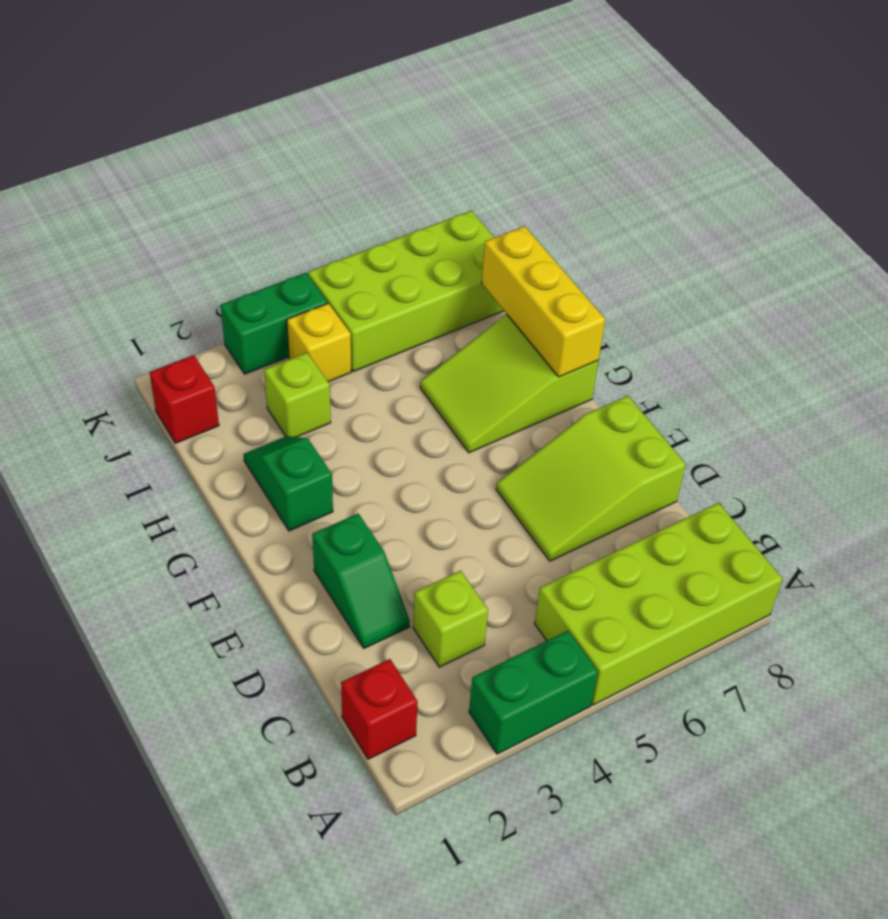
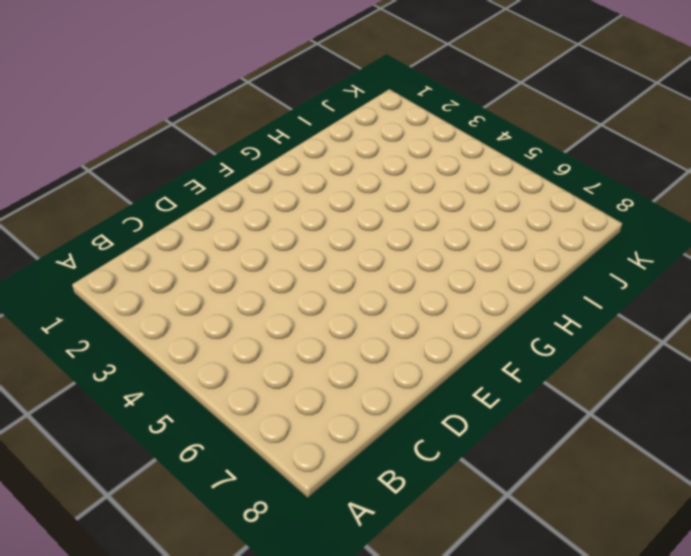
none -> green brick A3:A4 level 1
none -> lime brick A5:B8 level 1
none -> red brick B1 level 1

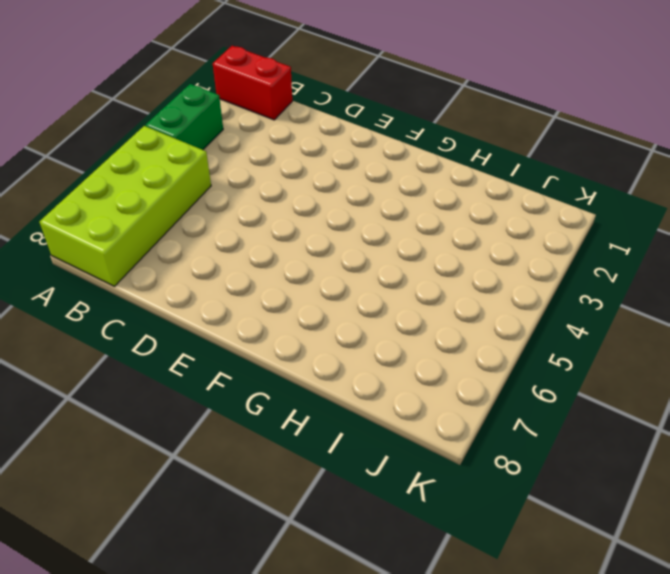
red brick A1:B1 level 1 -> red brick B1 level 1
none -> lime brick C3 level 1
none -> green slope D2:E2 level 1 top E
none -> lime slope D6:E8 level 1 top 8

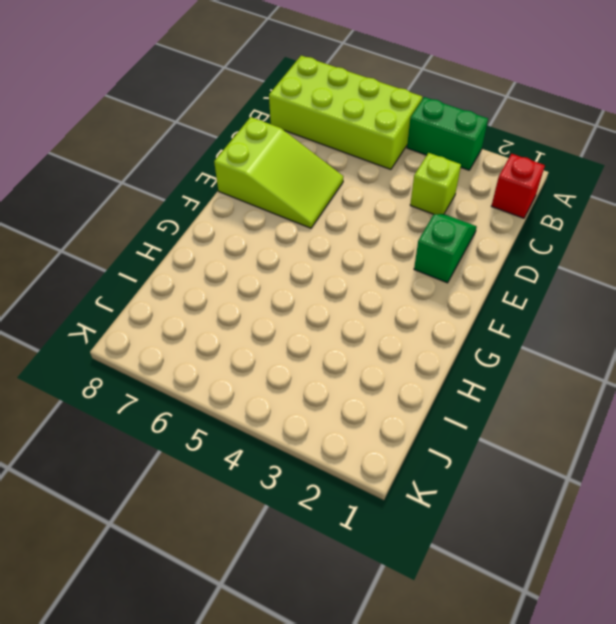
none -> green slope G2:H2 level 1 top G
none -> lime slope G6:H8 level 1 top 8
none -> lime brick I3 level 1

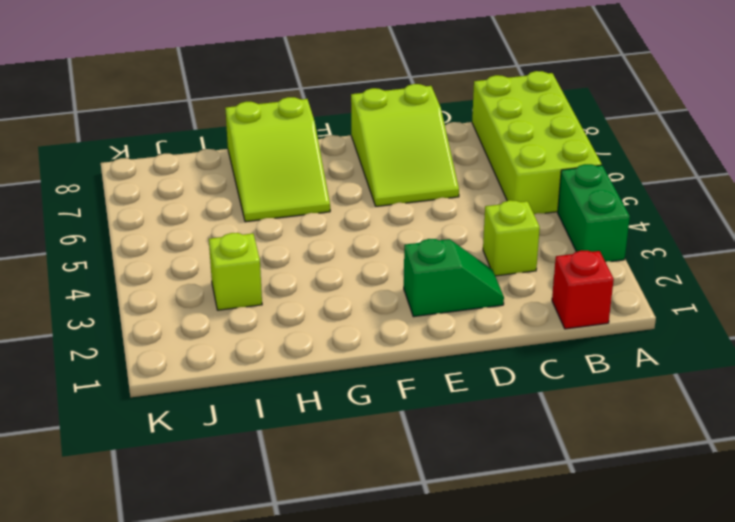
none -> green slope G2:H2 level 1 top G
none -> red brick J1 level 1
none -> yellow brick J4 level 1

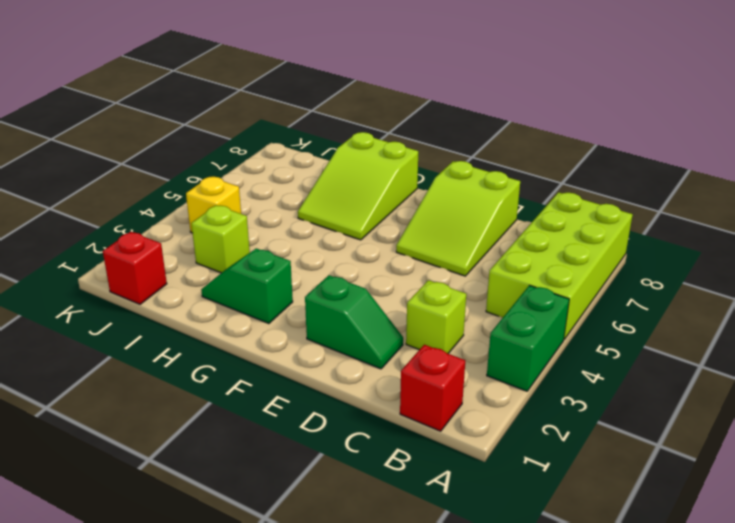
none -> lime brick J5:K8 level 1
none -> green brick K3:K4 level 1
none -> yellow brick G8:I8 level 2

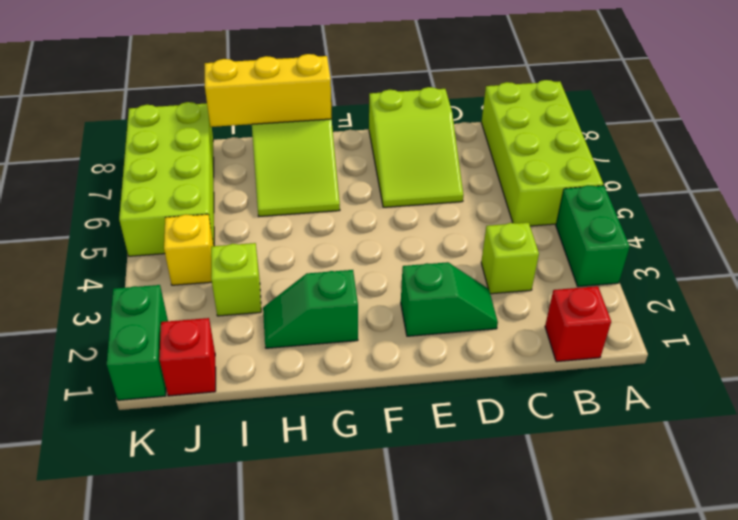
green brick K1:K2 level 1 -> green brick K3:K4 level 1

